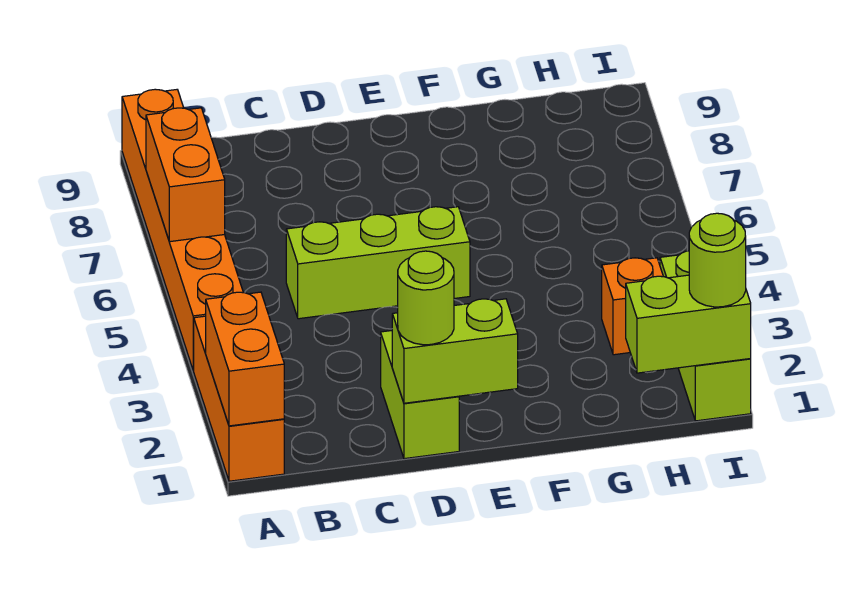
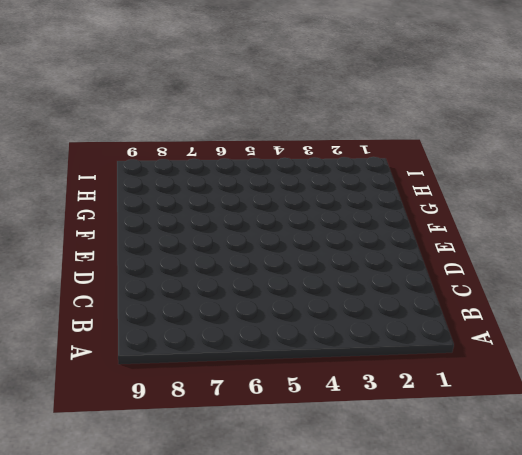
none -> orange brick A1:A3 level 1
none -> orange brick A4:A9 level 1
none -> lime brick C5:E5 level 1

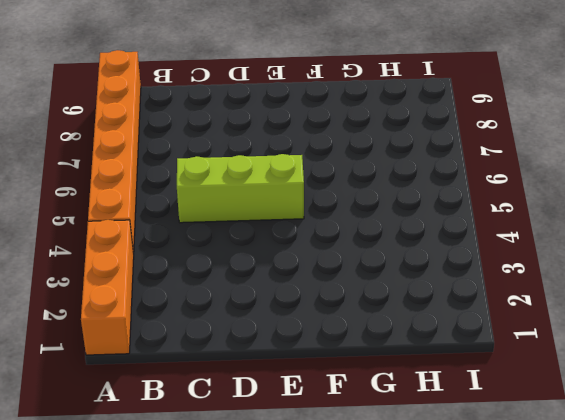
none -> lime brick D1:D2 level 1
none -> orange brick H3 level 1
none -> lime brick I1:I3 level 1

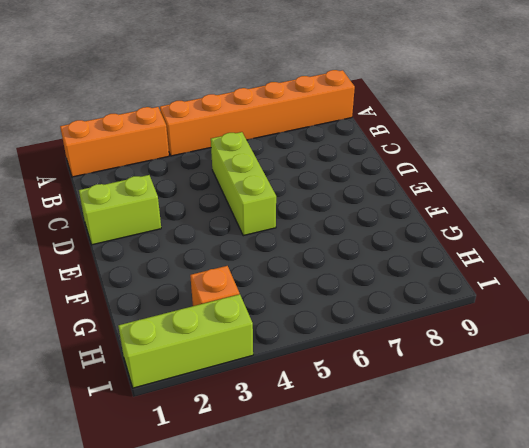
none -> orange brick A1:A2 level 2
none -> orange brick A6:A7 level 2
none -> lime brick D1:E1 level 2

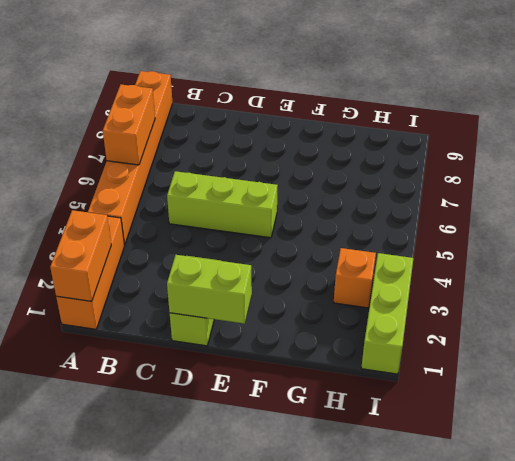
none -> lime brick H1:I1 level 2
none -> lime round brick D1 level 3
none -> lime round brick I1 level 3

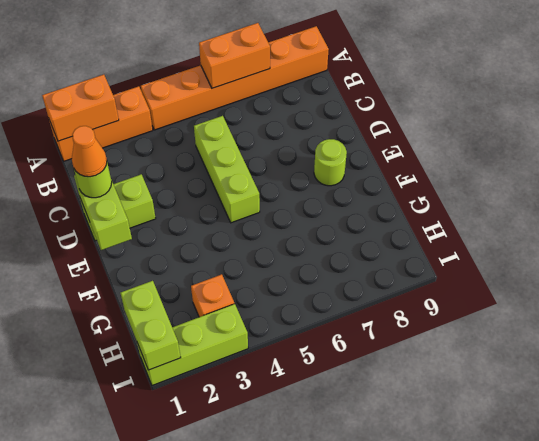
orange cone D1 level 4 -> none
lime round brick E8 level 1 -> lime round brick I1 level 3

